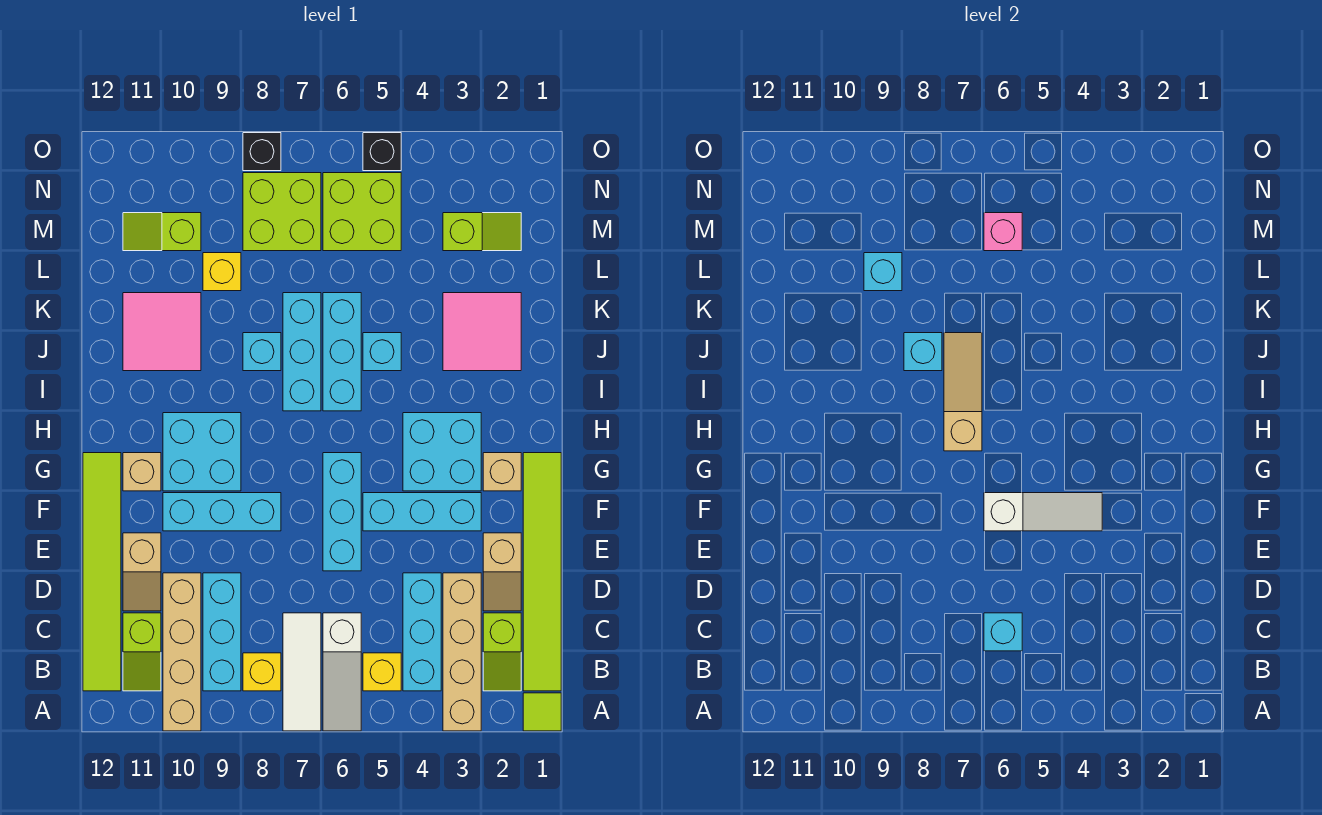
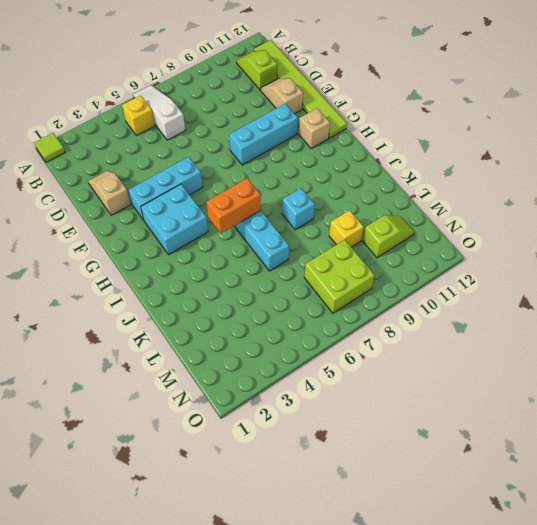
orange brick I5:I6 level 2 -> none
none -> tan brick A3:D3 level 1
none -> white tile A7:C7 level 1
none -> tan brick A10:D10 level 1
none -> lime tile B1:G1 level 1

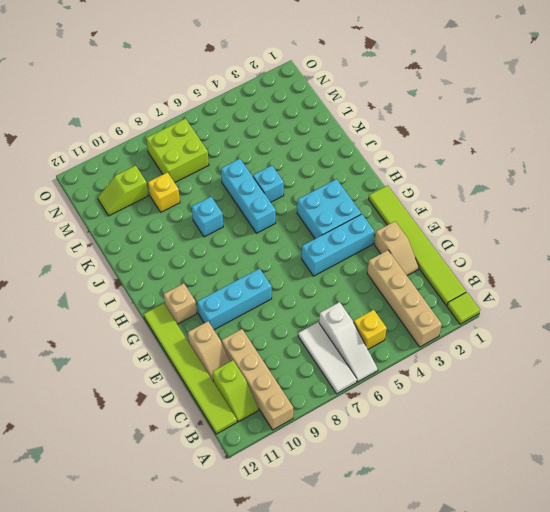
none -> lime slope B2:C2 level 1 top C
none -> cyan brick B4:D4 level 1
none -> yellow brick B8 level 1
none -> cyan brick B9:D9 level 1

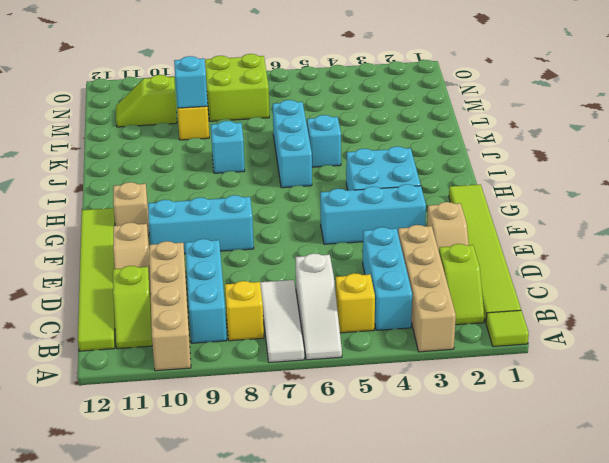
none -> cyan brick E6:G6 level 1
none -> tan brick G2 level 1
none -> cyan brick G9:H10 level 1
none -> cyan brick I7:K7 level 1

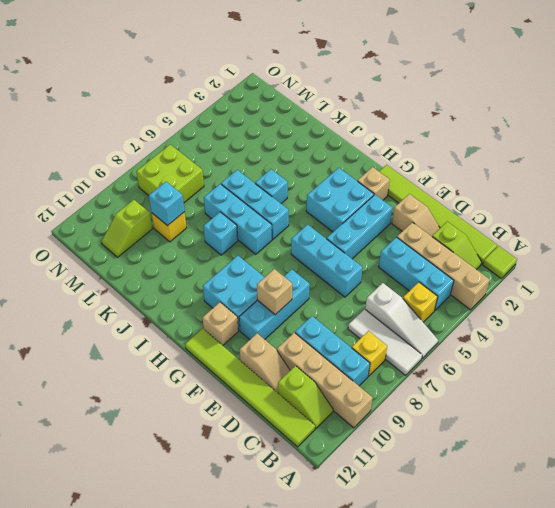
tan brick F9 level 2 -> none
none -> pink tile J2:K3 level 1
none -> pink tile J10:K11 level 1
none -> lime slope M2:M3 level 1 top 3
none -> lime brick M5:N6 level 1

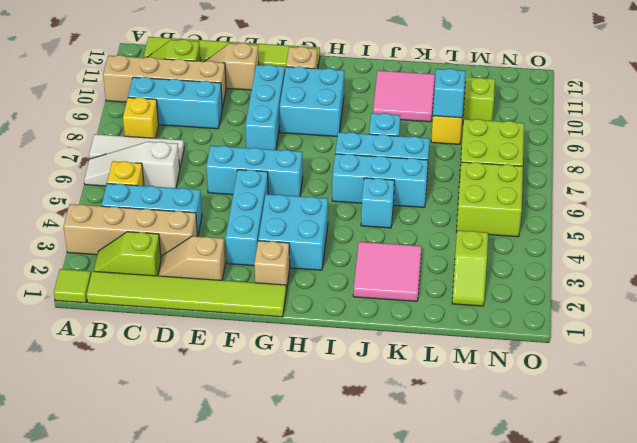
none -> black brick O5 level 1
none -> black brick O8 level 1
none -> cyan brick C6 level 2
none -> white slope F4:F6 level 2 top 6

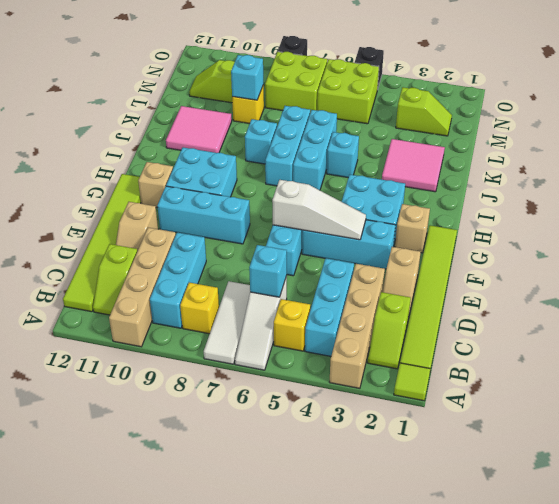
none -> tan slope H7:J7 level 2 top H
none -> cyan brick J8 level 2
none -> pink brick M6 level 2

